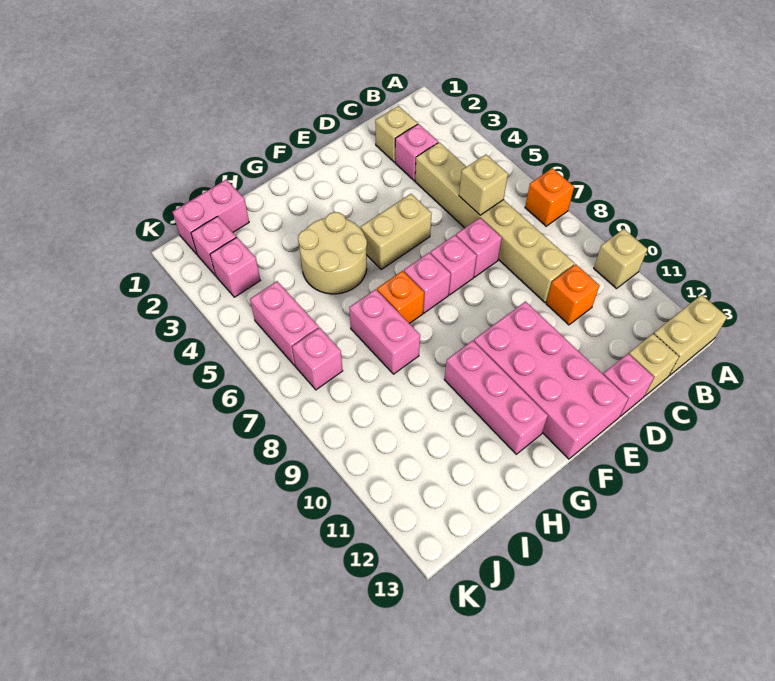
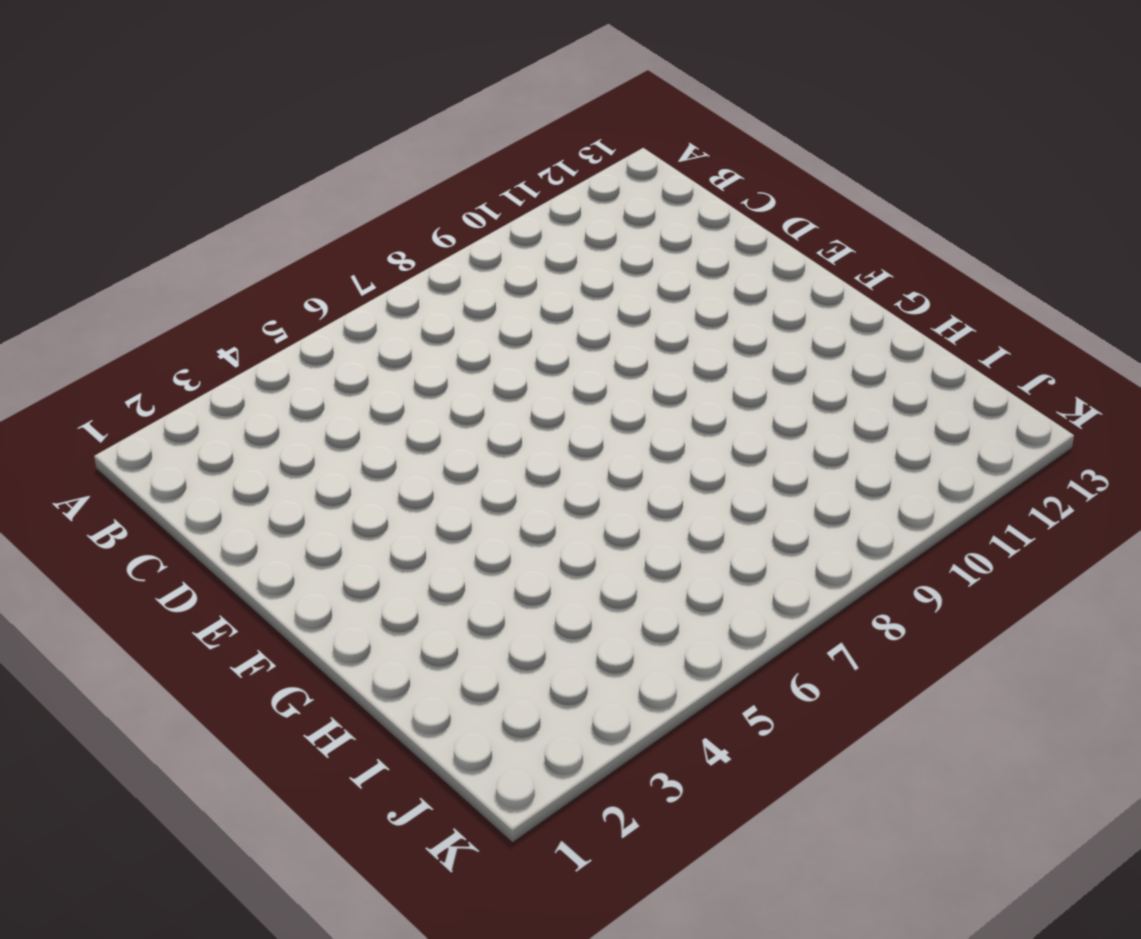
none -> orange brick A7 level 1
none -> tan brick A10 level 1
none -> tan brick A13:B13 level 1

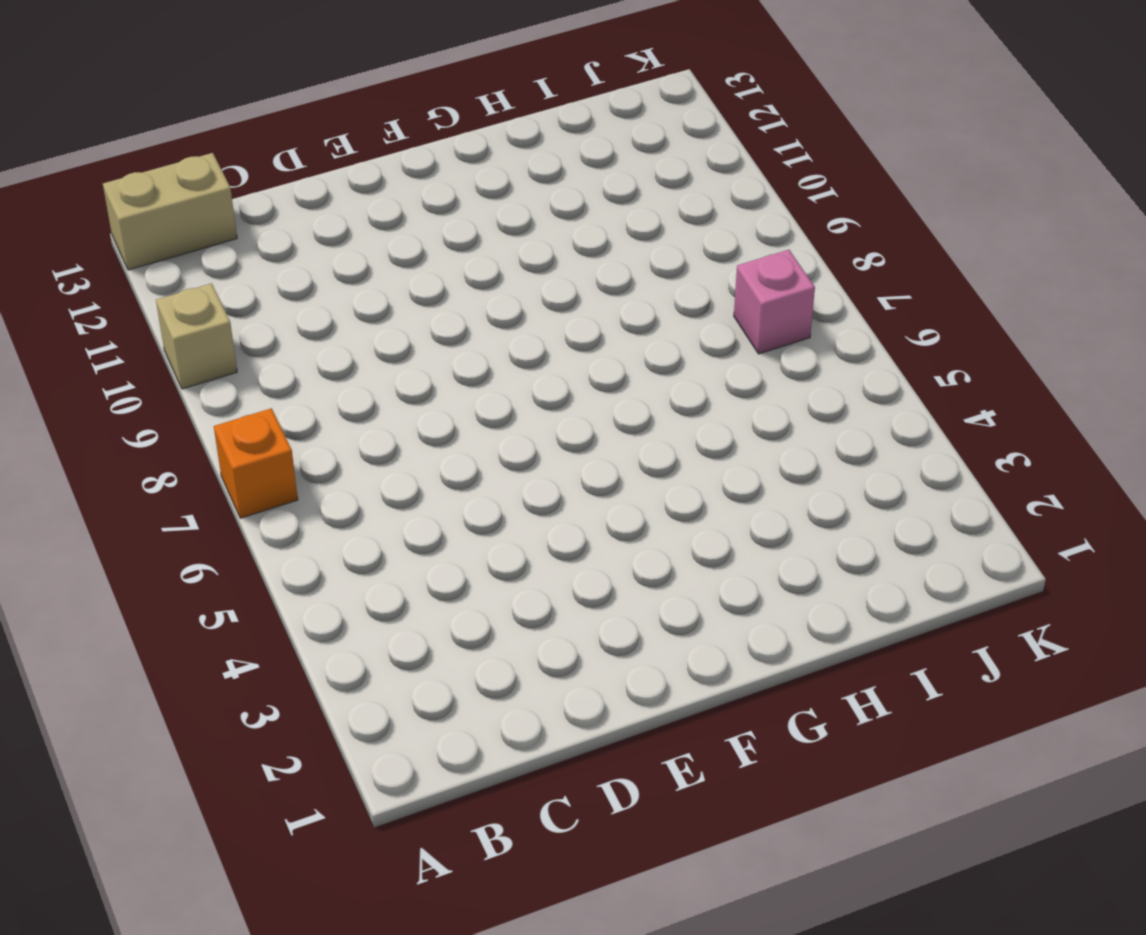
none -> tan brick C2 level 1
none -> pink brick C3 level 1
none -> tan brick C4:C9 level 1

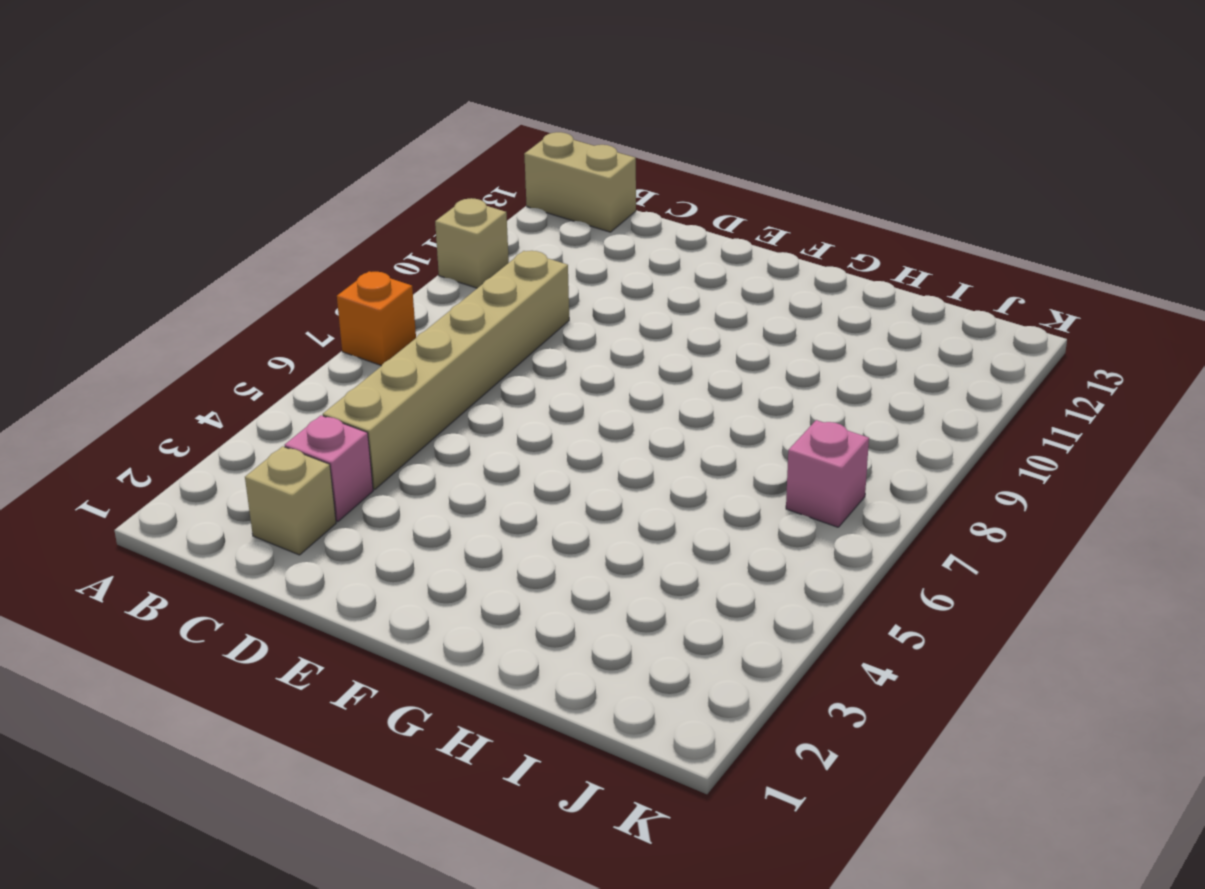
none -> orange brick C10 level 1
none -> tan brick C13 level 1
none -> pink brick D7 level 1

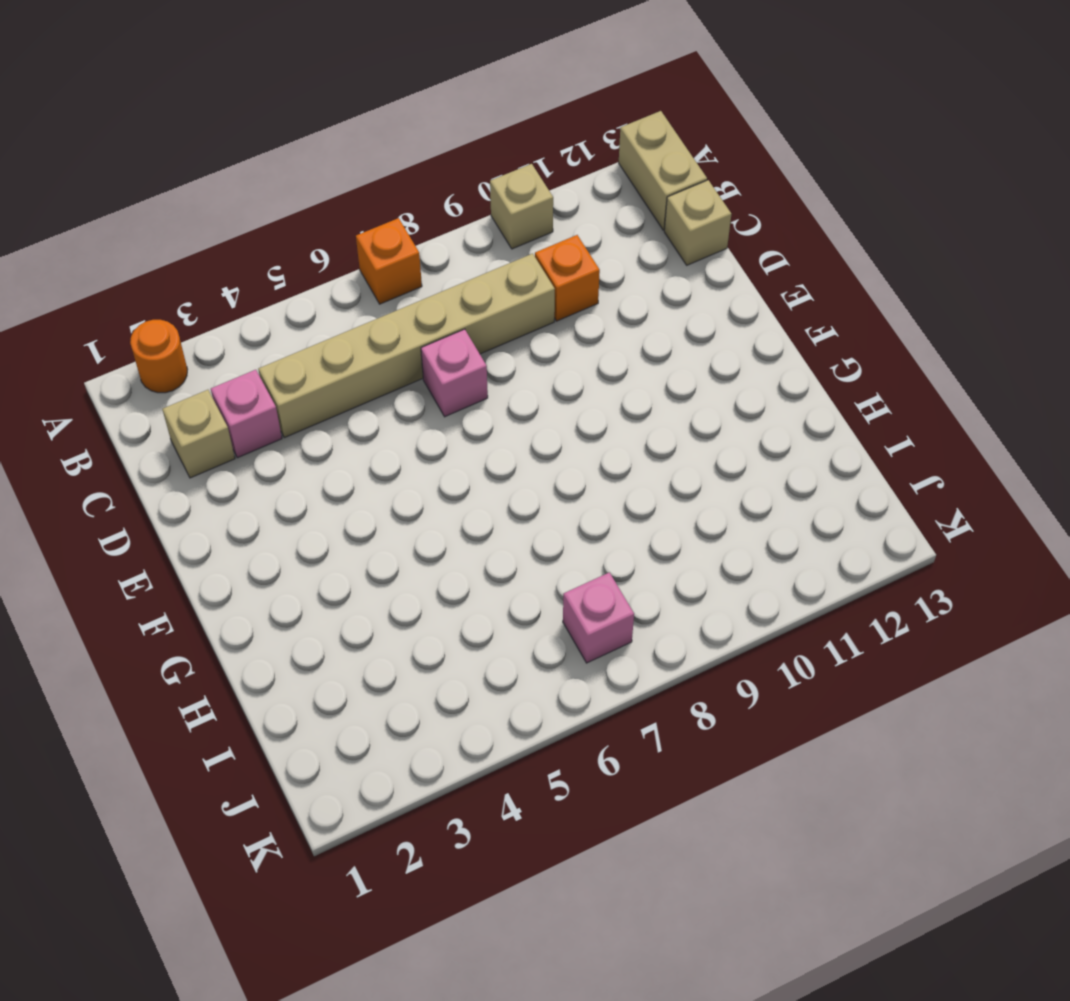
orange round brick A2 level 1 -> none
none -> pink brick D13 level 1
none -> tan brick E5:F5 level 1
none -> pink brick E7 level 1

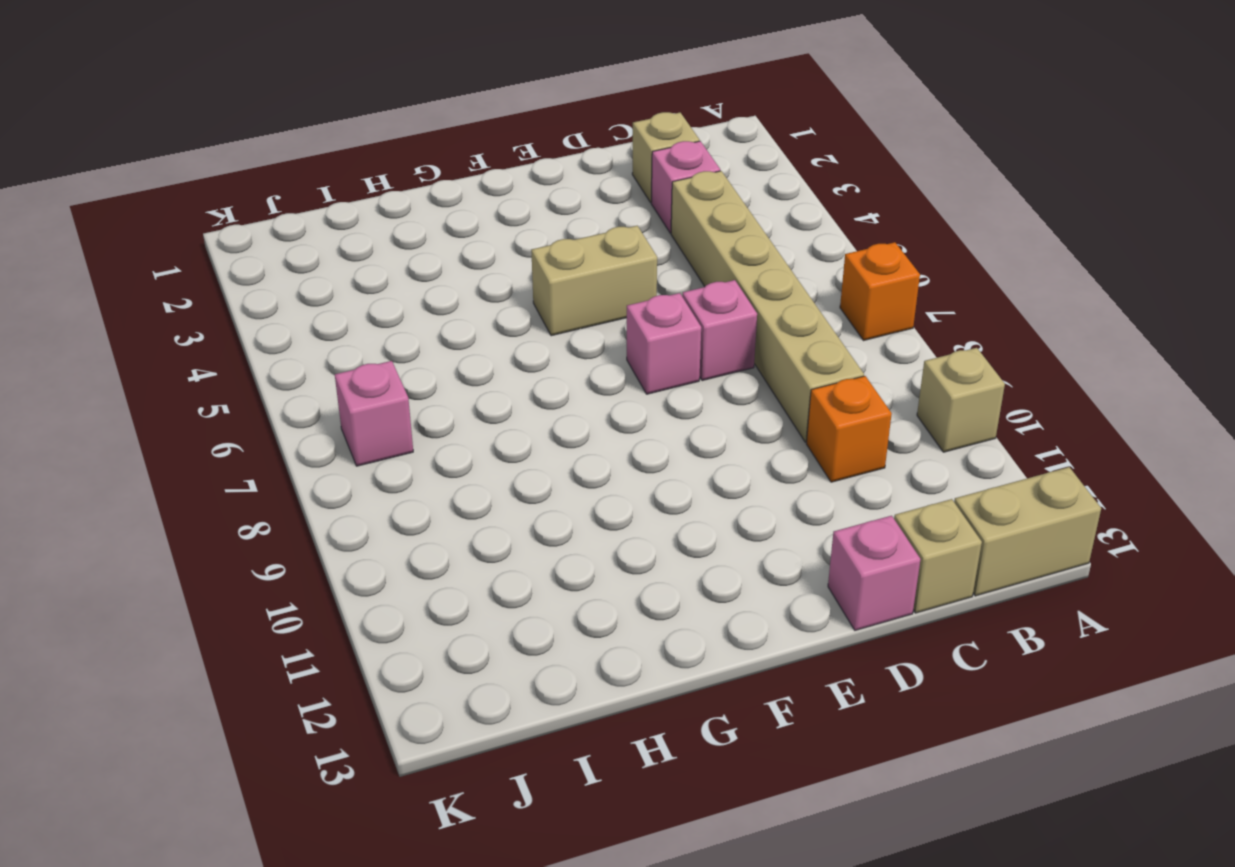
none -> pink brick E10:F13 level 1
none -> pink brick F7 level 1
none -> tan round brick G4:H5 level 1

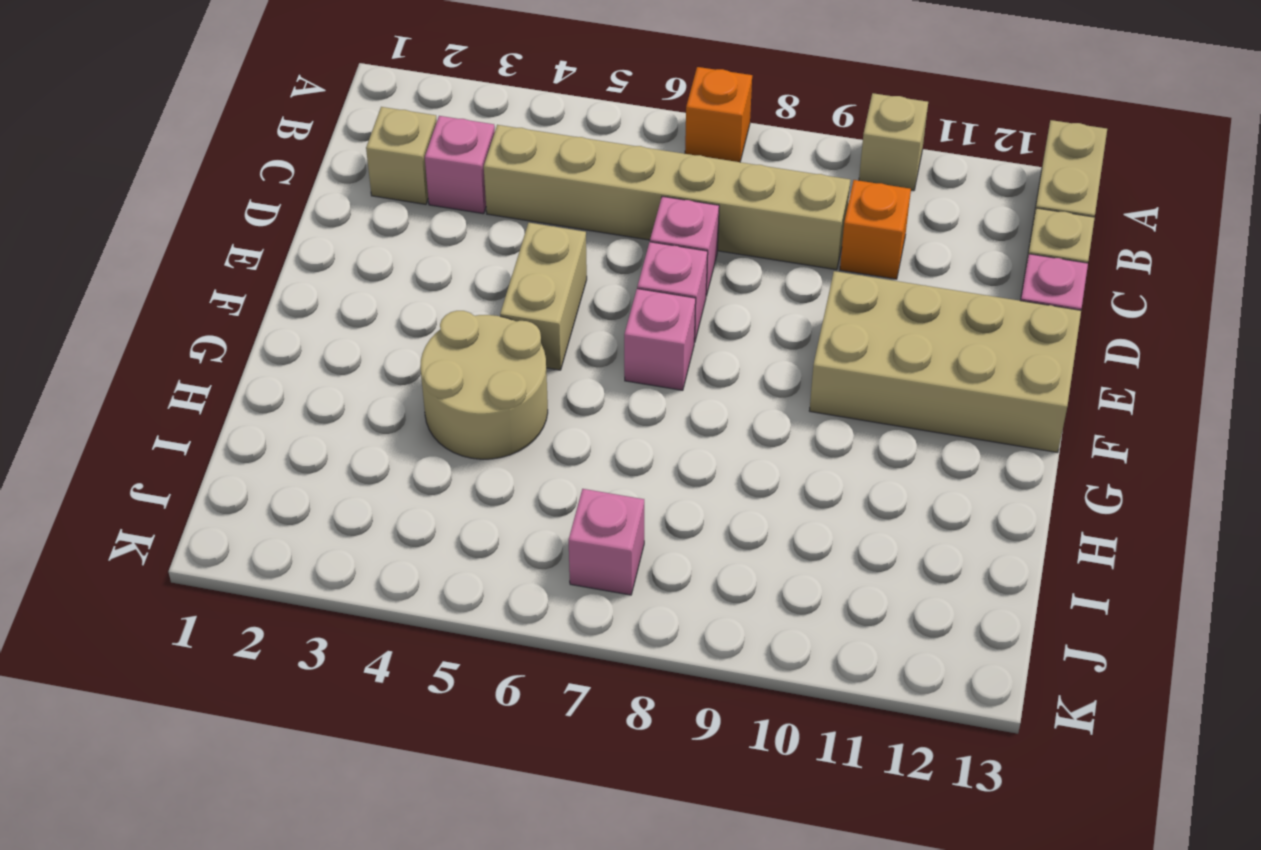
tan brick E10:F13 level 1 -> pink brick E10:F13 level 1
none -> orange brick G7 level 1
none -> pink brick G10:G12 level 1
none -> pink brick H7:H8 level 1

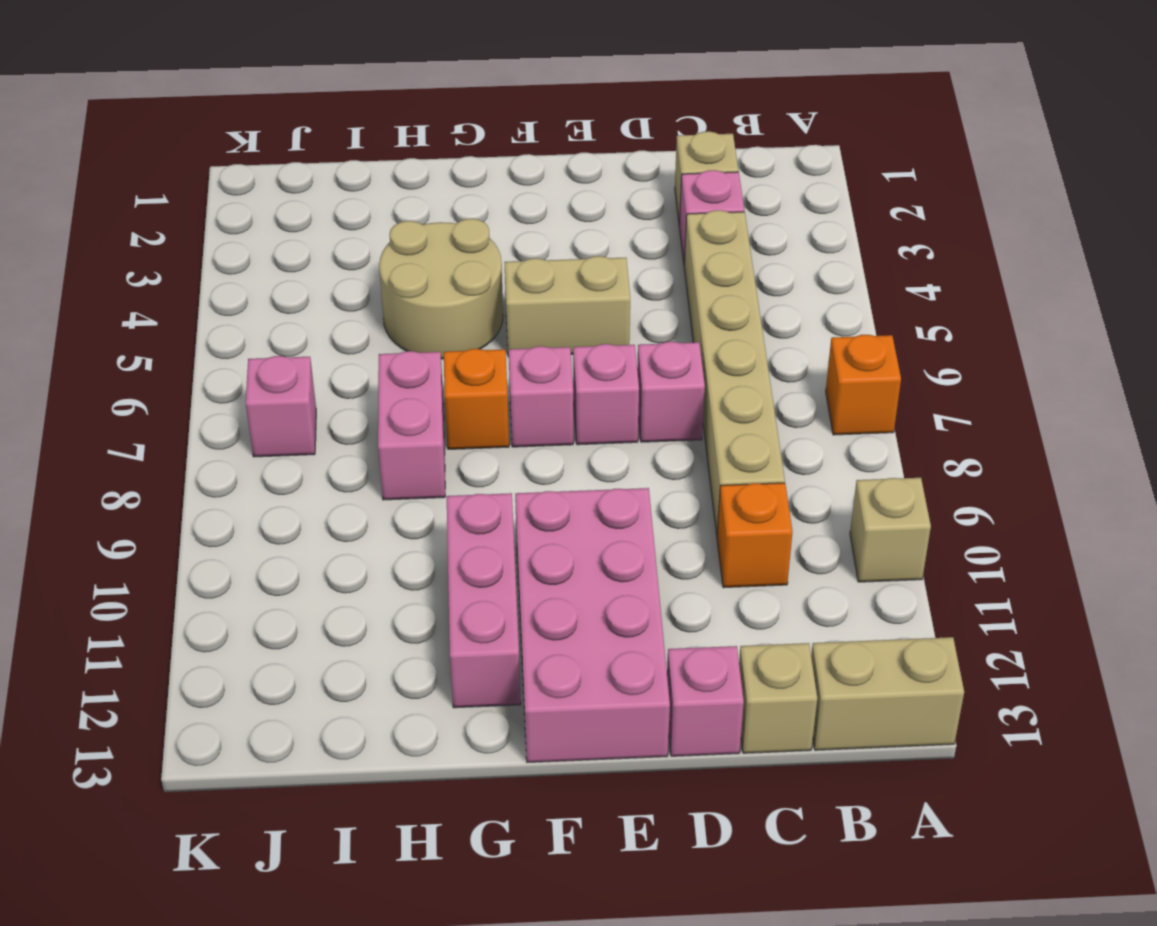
none -> pink brick I1:J1 level 1
none -> pink brick J2 level 1
none -> pink brick J3 level 1

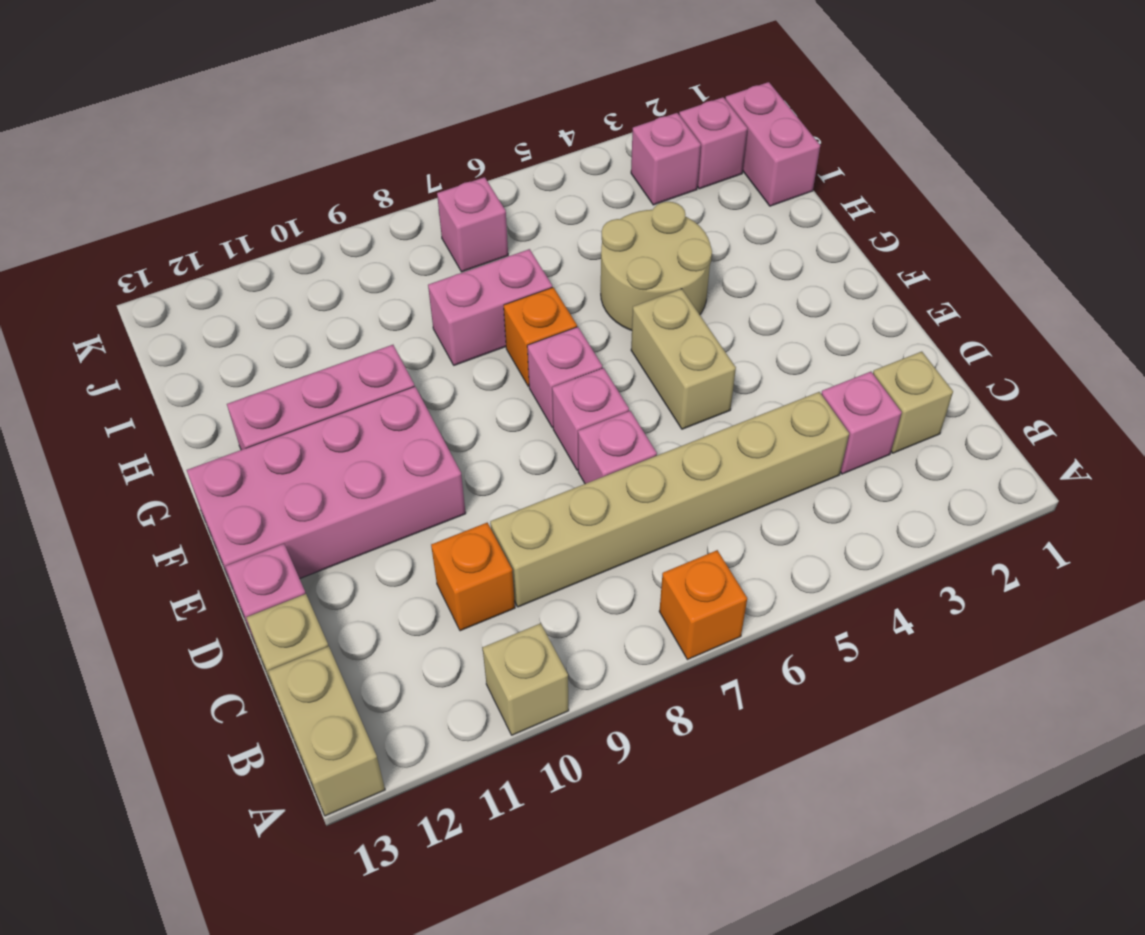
none -> pink brick J5:J6 level 1
none -> tan brick C6 level 2

